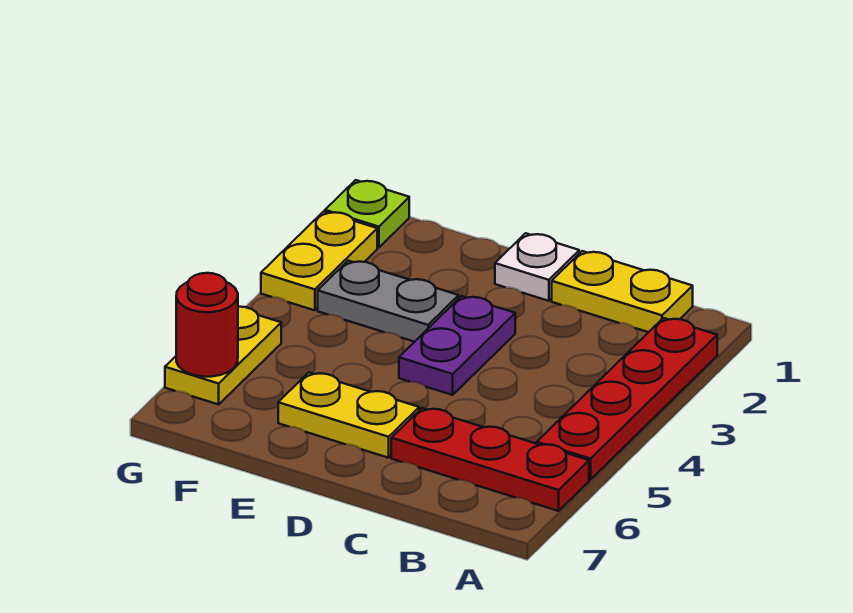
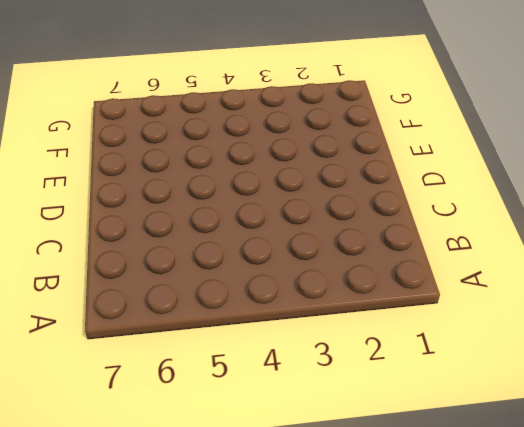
none -> red plate A2:A5 level 1
none -> red plate A6:C6 level 1

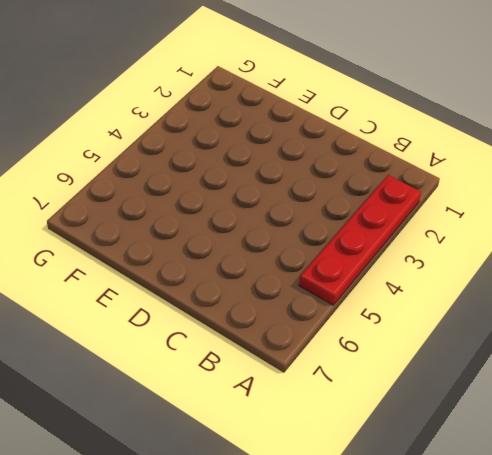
none -> red plate A6:C6 level 1
none -> yellow plate B1:C1 level 1

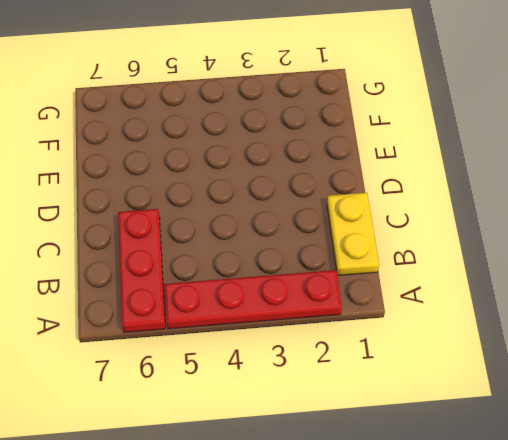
none -> white plate D1 level 1
none -> purple plate D3:D4 level 1

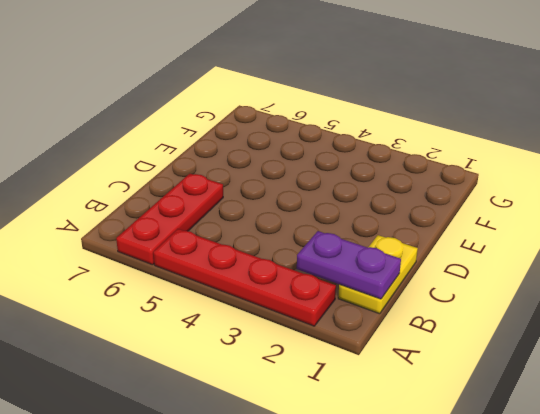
purple plate B1:B2 level 2 -> purple plate D3:D4 level 1
none -> white plate D1 level 1
none -> yellow plate D6:E6 level 1

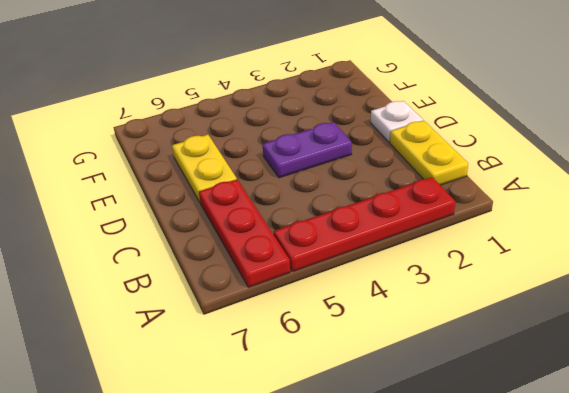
none -> grey plate E3:F3 level 1
none -> lime plate G1 level 1

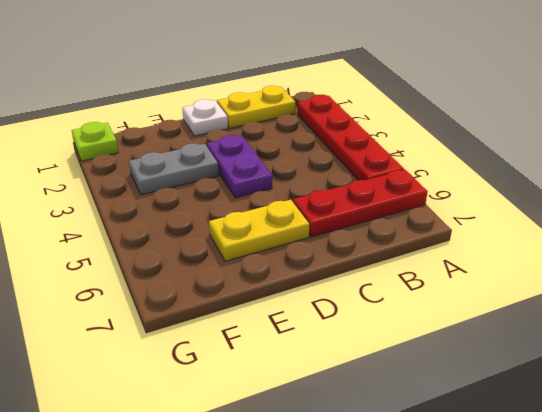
none -> yellow plate G2:G3 level 1
none -> yellow plate G5:G6 level 1

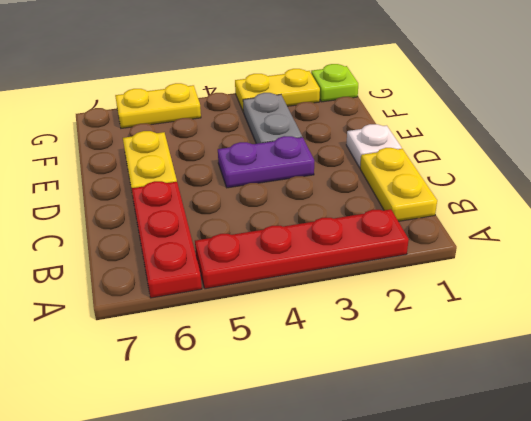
none -> red round brick G6 level 2

